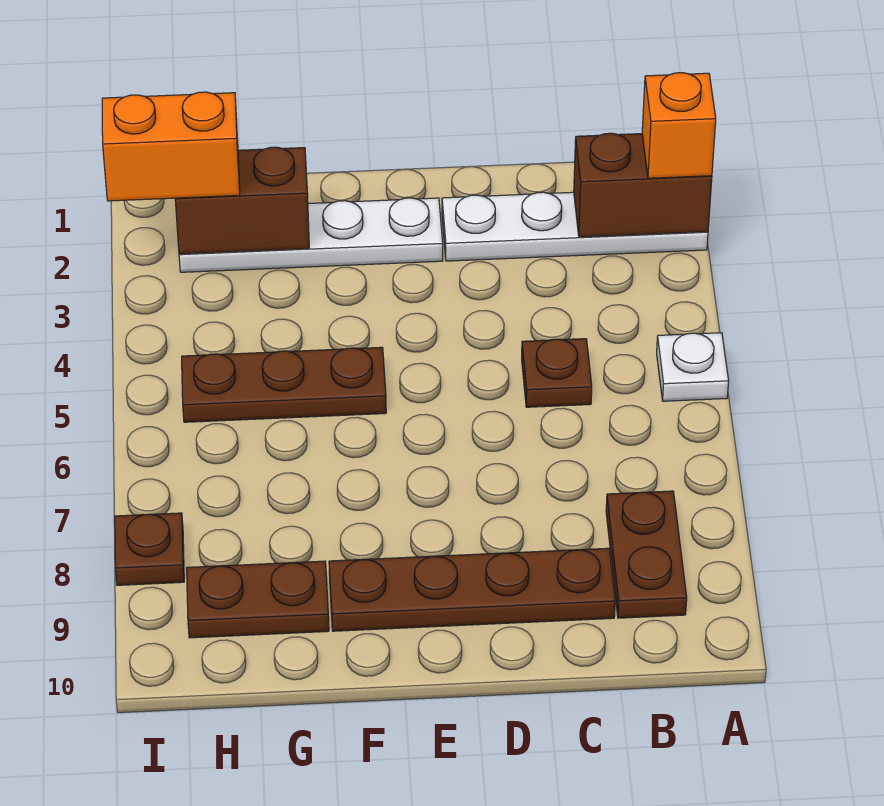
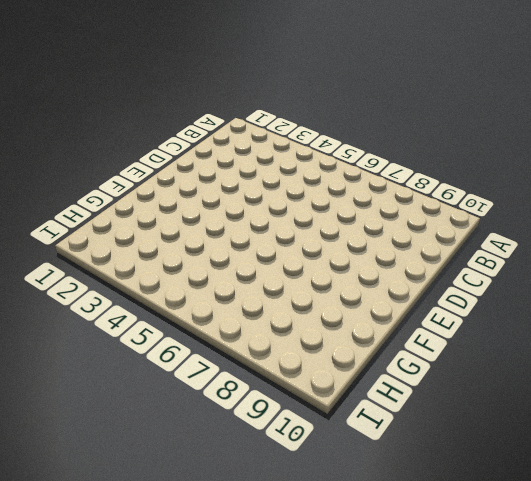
none -> white plate A2:D2 level 1
none -> white plate A5 level 1
none -> brown plate B8:B9 level 1

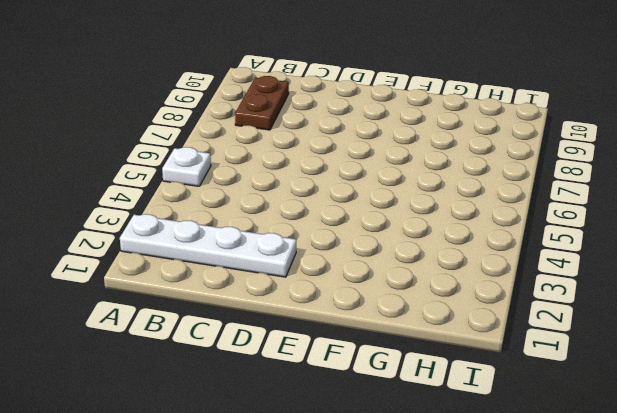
none -> brown plate C5 level 1
none -> brown plate C9:F9 level 1
none -> white plate E2:H2 level 1

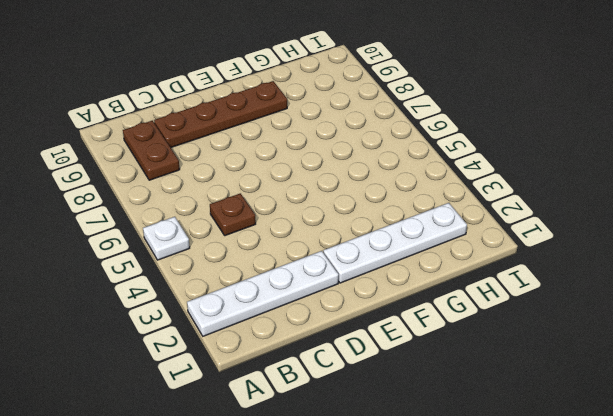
none -> brown plate F5:H5 level 1
none -> brown plate G9:H9 level 1
none -> brown plate I8 level 1

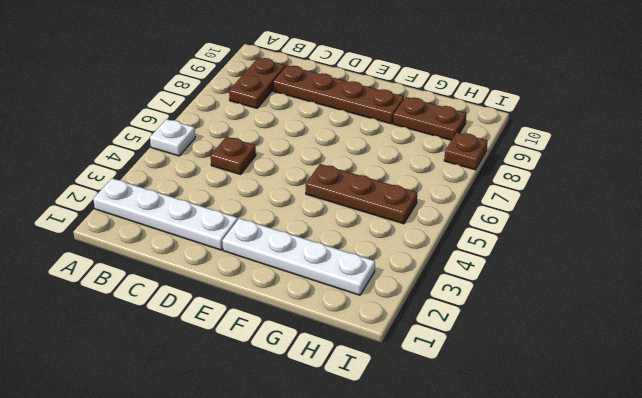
none -> brown brick A2:B2 level 2
none -> brown brick G2:H2 level 2
none -> orange brick A2 level 3

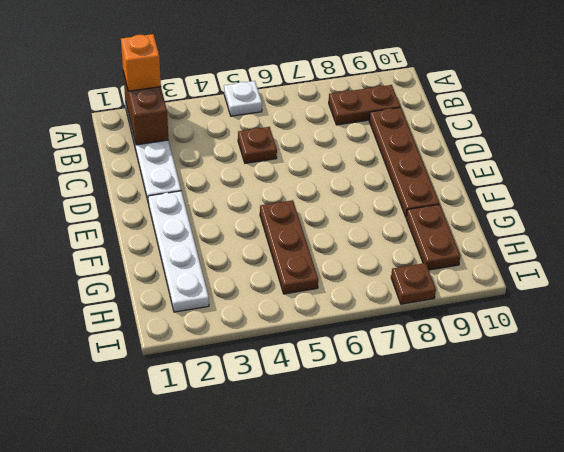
none -> brown brick G2:H2 level 2
none -> orange brick H2:I2 level 3

